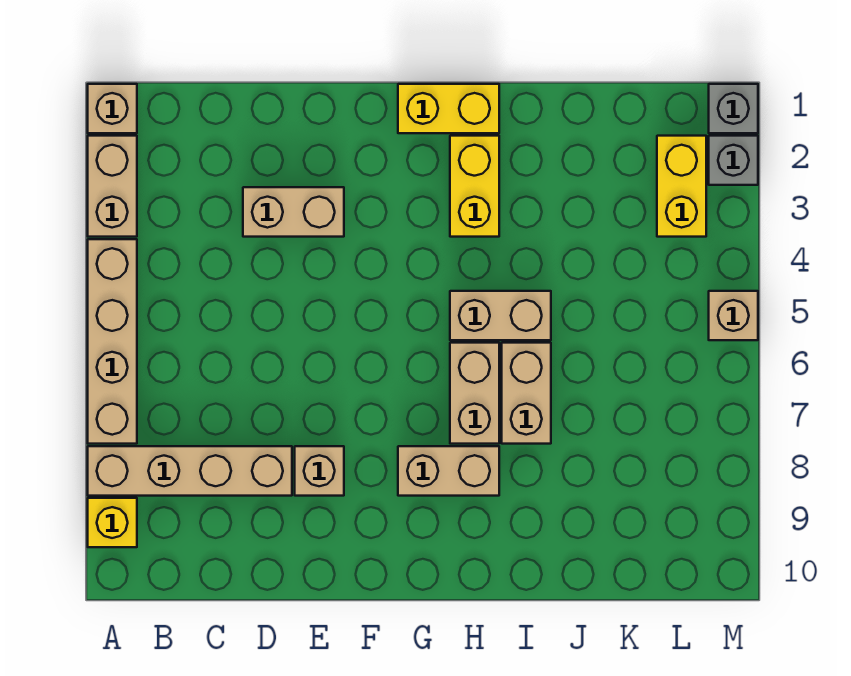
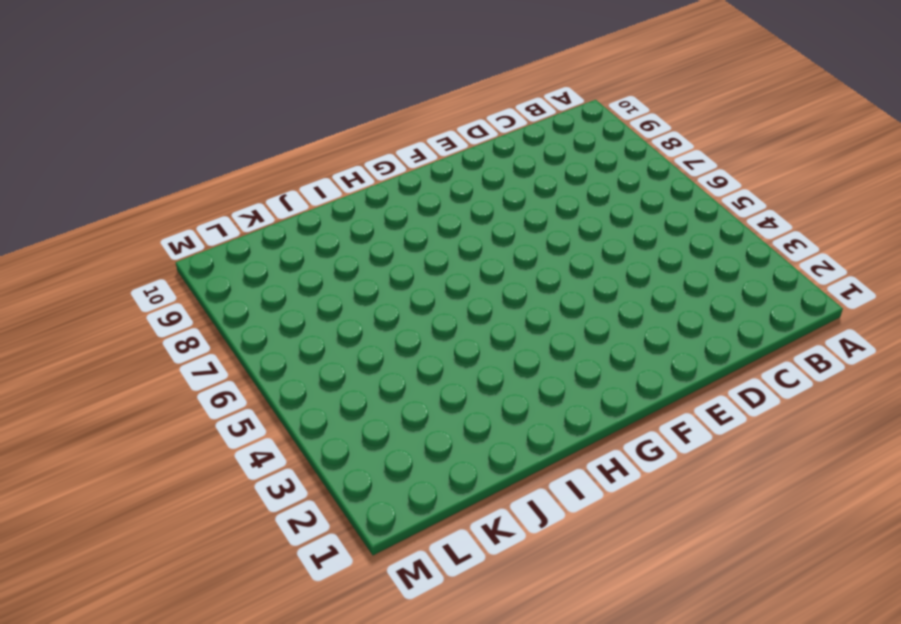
none -> tan brick A1 level 1
none -> tan brick A2:A3 level 1
none -> tan brick A4:A7 level 1

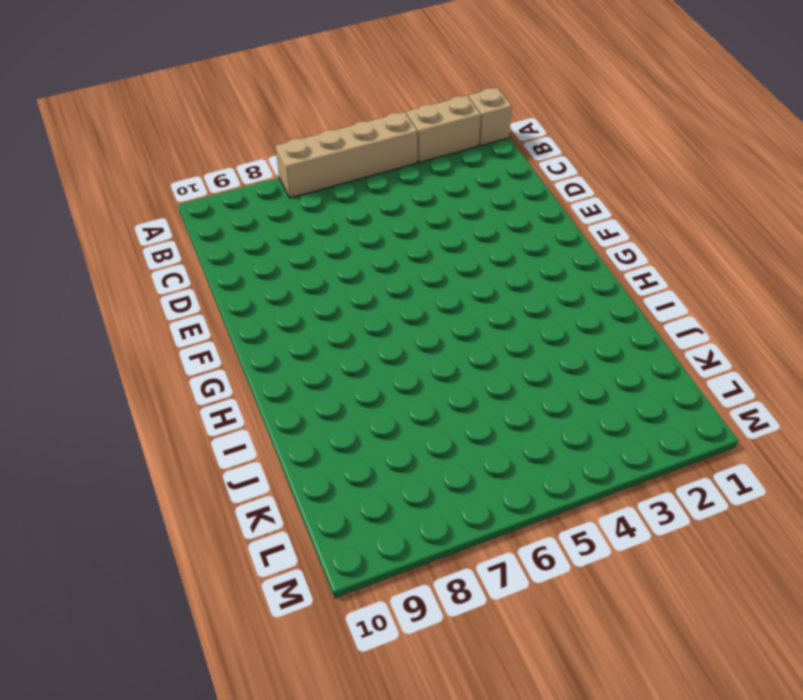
none -> tan brick A8:D8 level 1
none -> yellow brick A9 level 1
none -> tan brick D3:E3 level 1

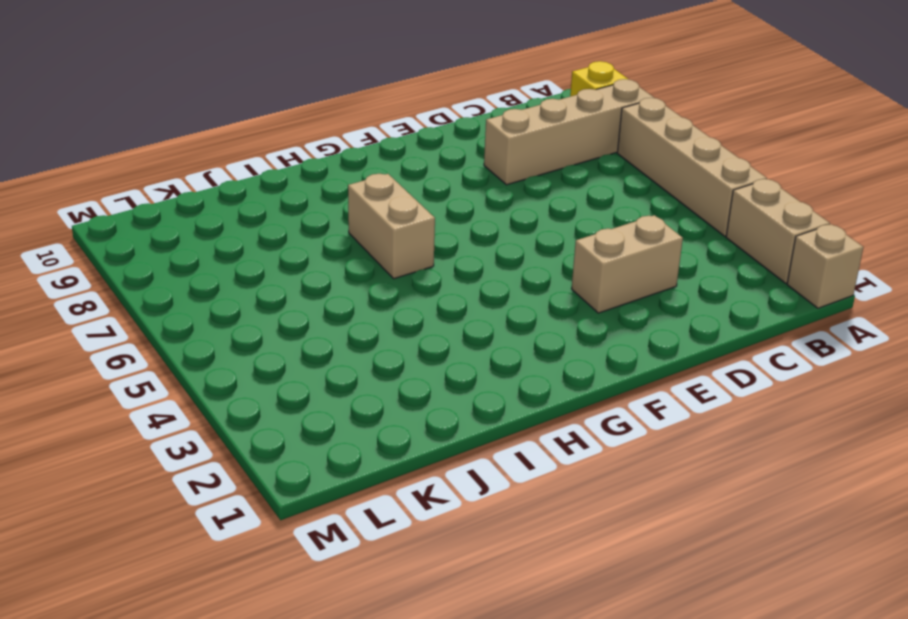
none -> tan brick E8 level 1
none -> yellow brick G1:H1 level 1
none -> tan brick G8:H8 level 1

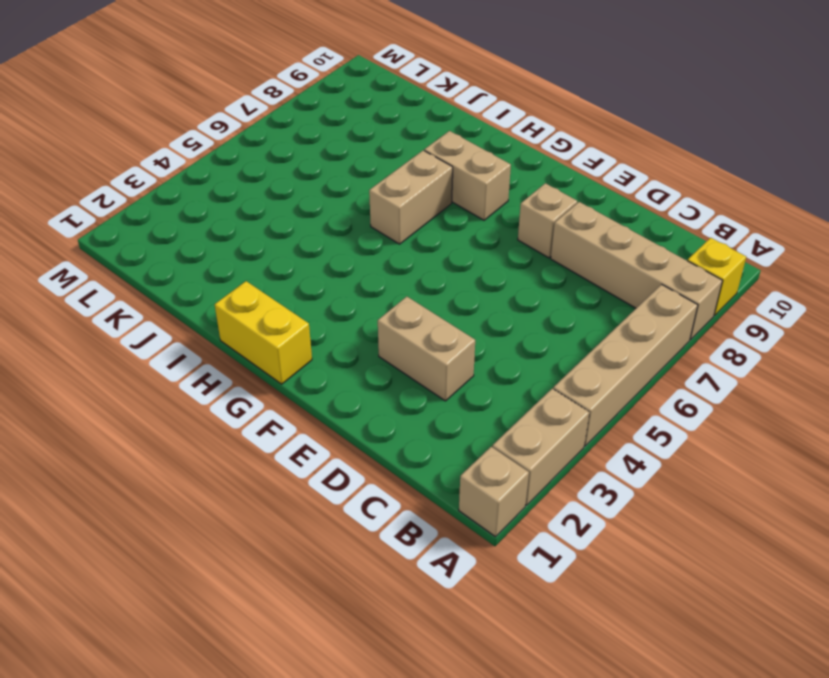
none -> yellow brick H2:H3 level 1
none -> tan brick H5:I5 level 1
none -> tan brick I6:I7 level 1

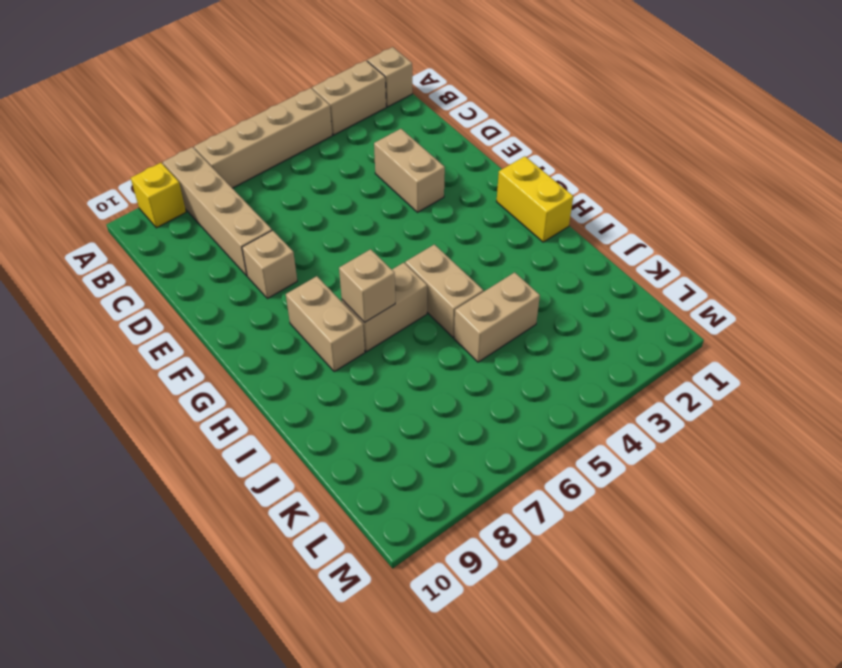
tan brick H7 level 2 -> tan brick M5 level 1
tan brick J4:J5 level 1 -> tan brick I6:I7 level 1
none -> yellow brick H2:H3 level 1
none -> yellow brick L2:L3 level 1
none -> grey brick M1 level 1

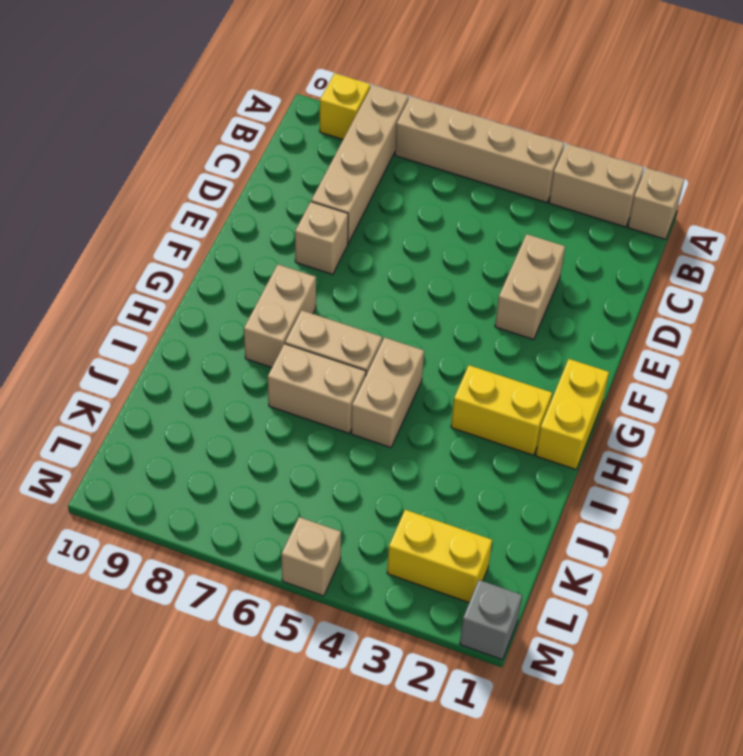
none -> grey brick M2 level 1

